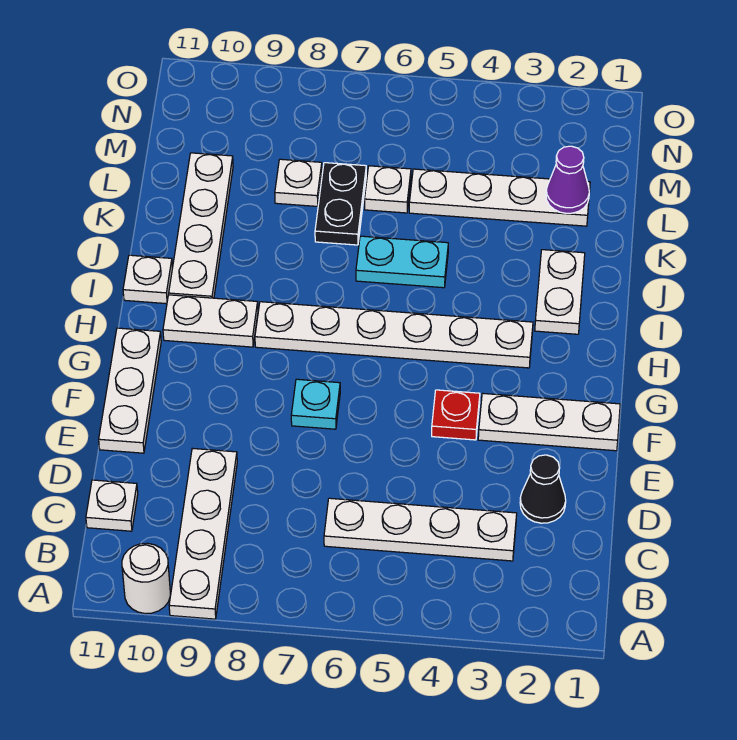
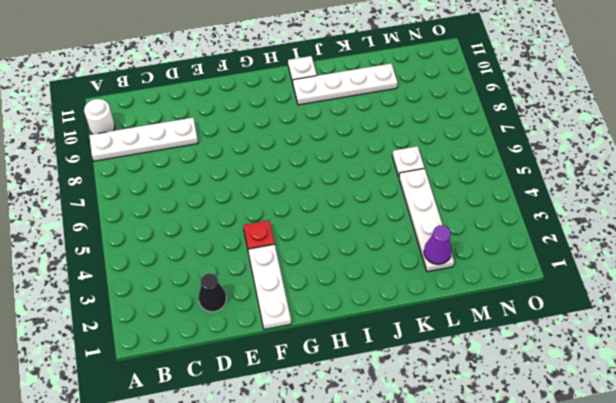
none -> white plate C3:C6 level 1
none -> white plate C11 level 1
none -> white plate E11:G11 level 1

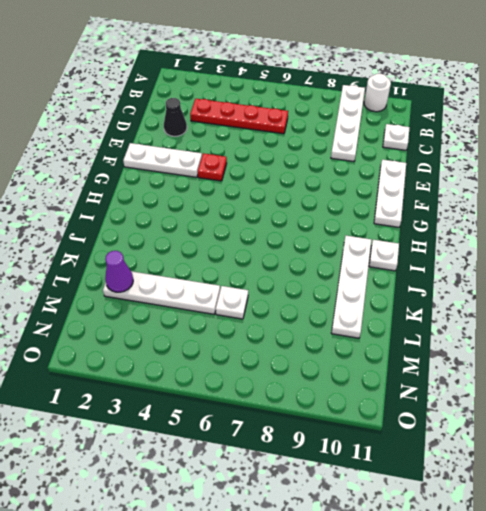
red plate C3:C6 level 1 -> white plate C3:C6 level 1
none -> cyan plate F7 level 1
none -> white plate H3:H8 level 1
none -> white plate H9:H10 level 1

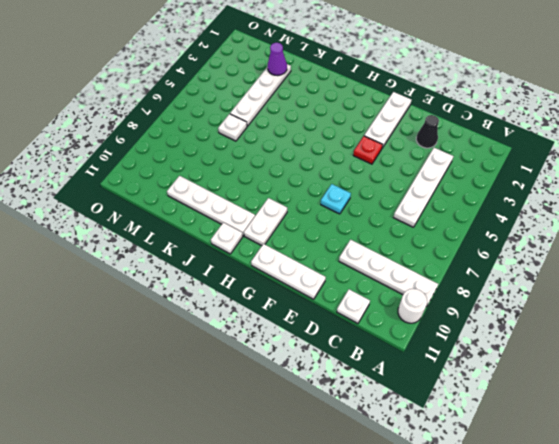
none -> white plate H3:H8 level 1
none -> white plate I2:J2 level 1
none -> cyan plate J5:J6 level 1

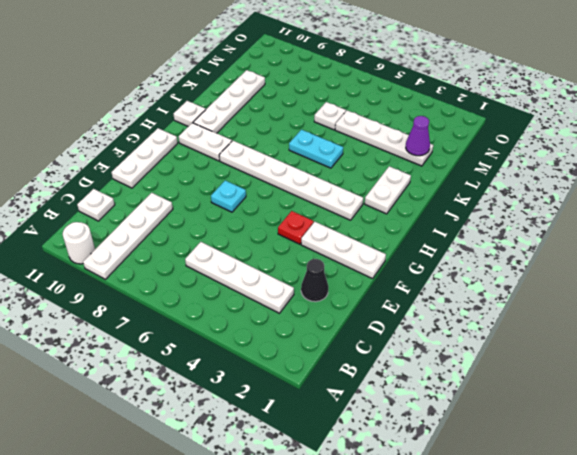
none -> black plate K7:L7 level 1
none -> white plate L8 level 1

